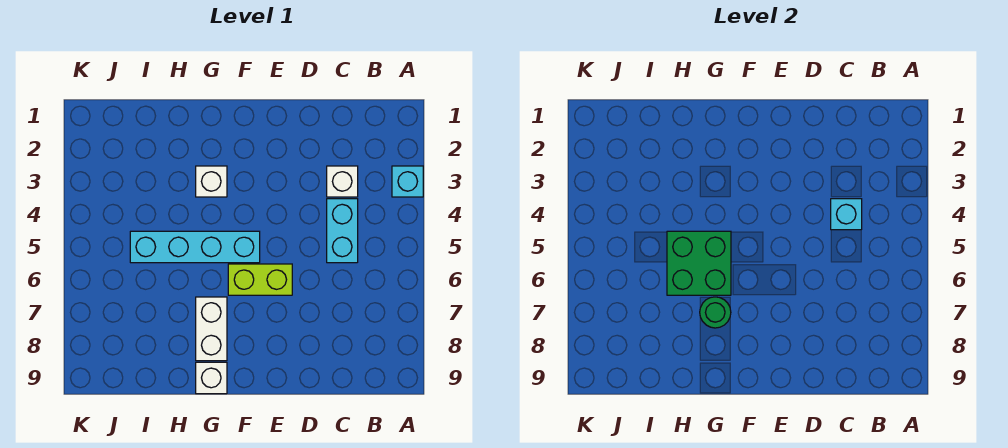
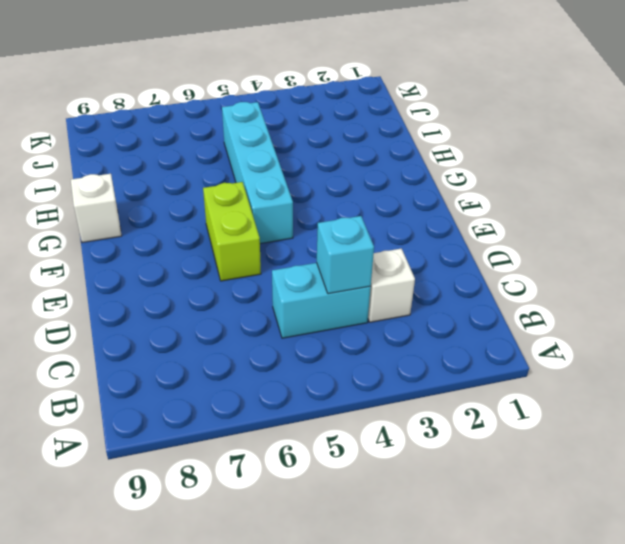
none -> cyan brick A3 level 1
none -> white brick G3 level 1

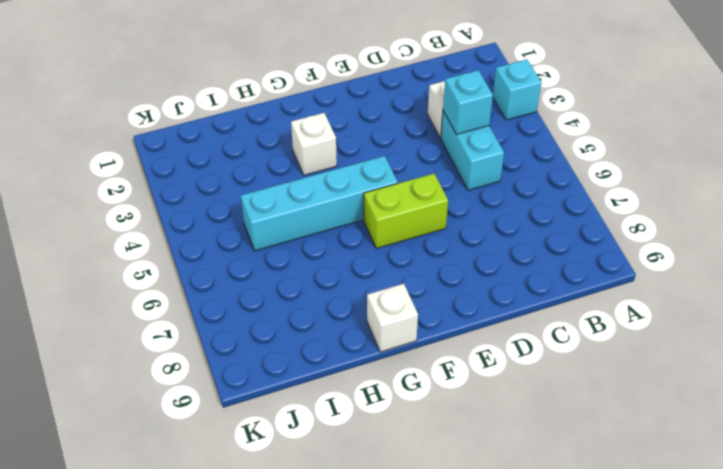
none -> white brick G7:G8 level 1
none -> green brick G5:H6 level 2

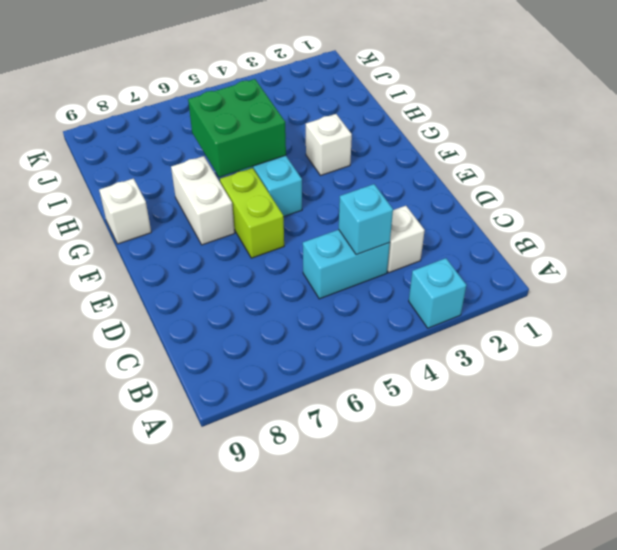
white brick F7:G7 level 1 -> white brick G7:G8 level 1
none -> green round brick G7 level 2

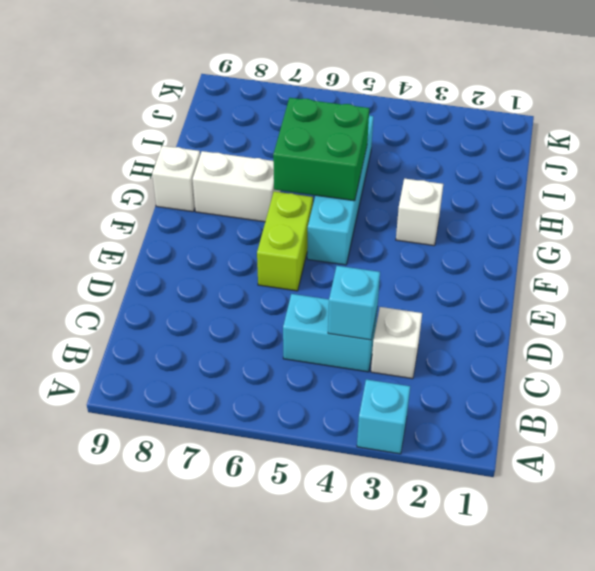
none -> green round brick G7 level 2

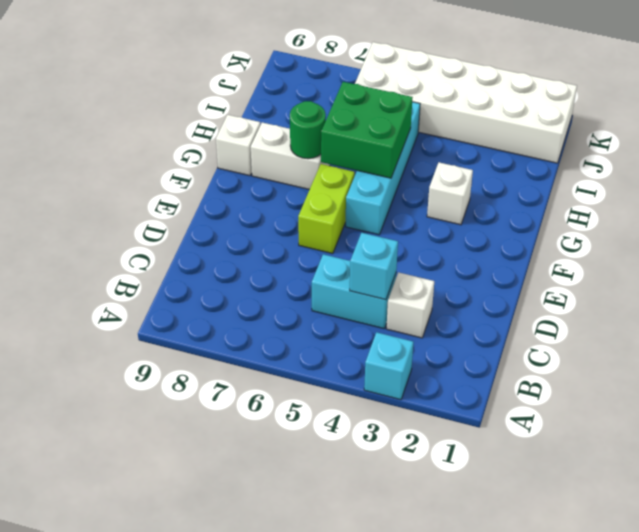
white brick J1:K6 level 1 -> none

